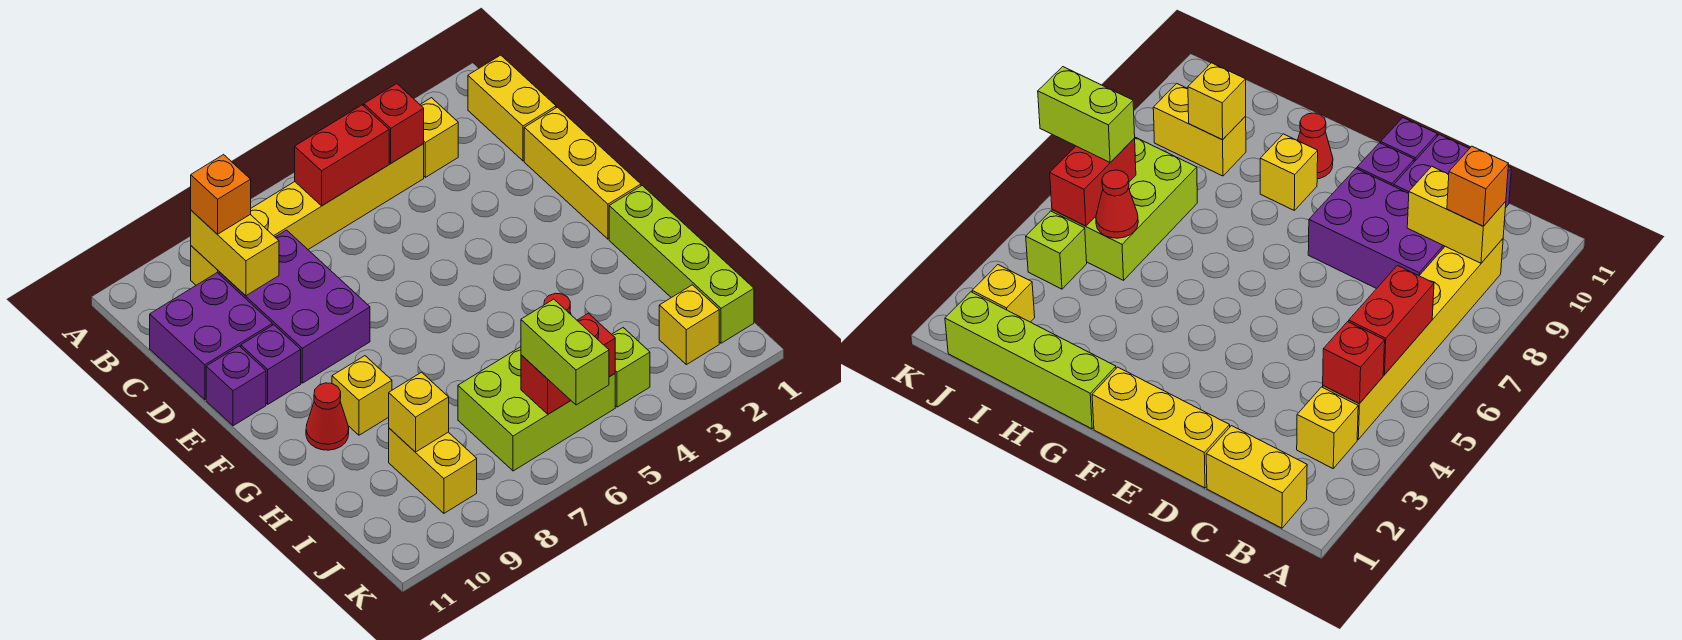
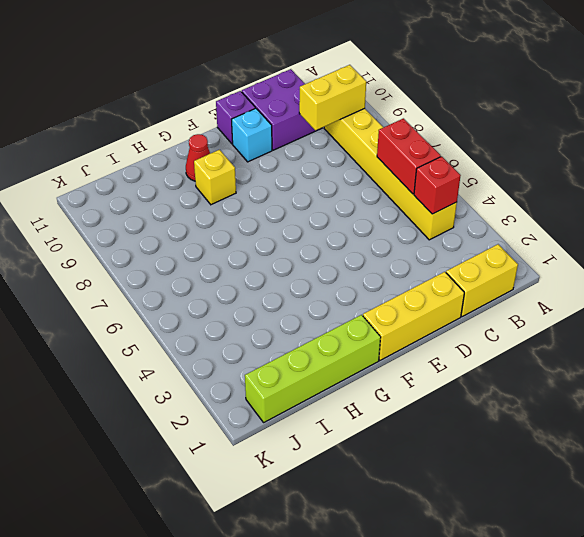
cyan brick E10 level 1 -> purple brick E10 level 1
none -> yellow brick B3 level 1
none -> purple brick C8:E9 level 1
none -> lime brick I5:J7 level 1

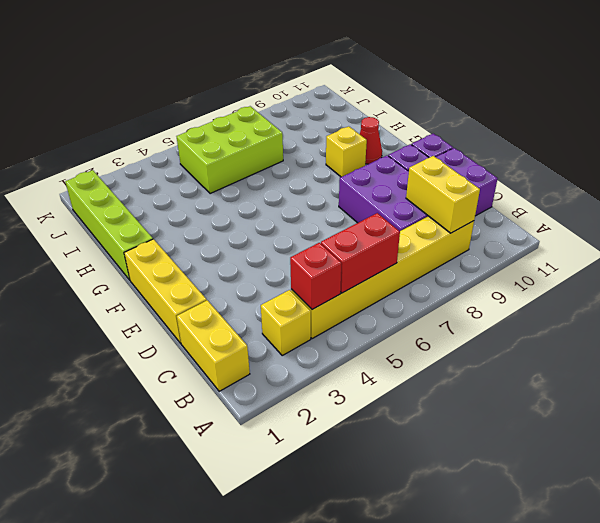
none -> yellow brick I9:J9 level 1
none -> yellow brick J2 level 1
none -> lime brick J4 level 1

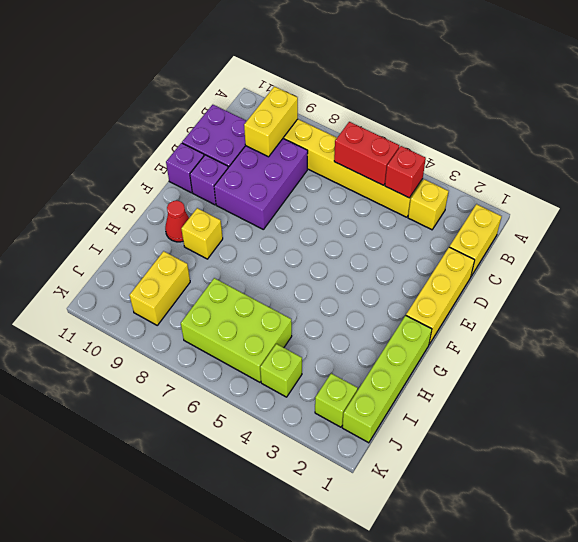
lime brick J2 level 1 -> yellow brick J2 level 1
none -> red cone I5 level 2
none -> yellow brick I9 level 2
none -> red brick J5:J6 level 2

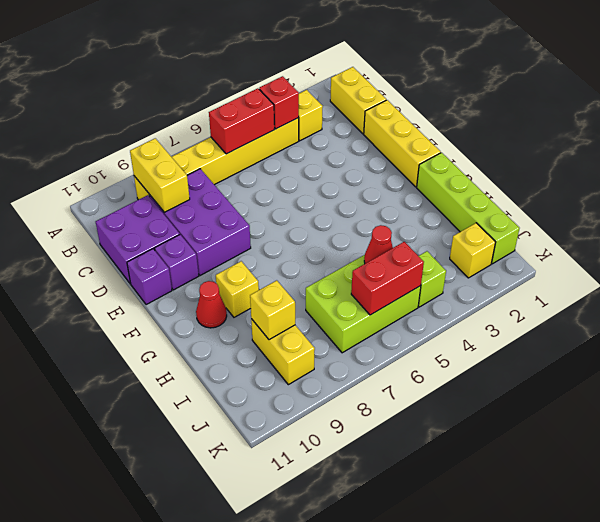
none -> orange brick B9 level 3
none -> lime brick J6:K6 level 3

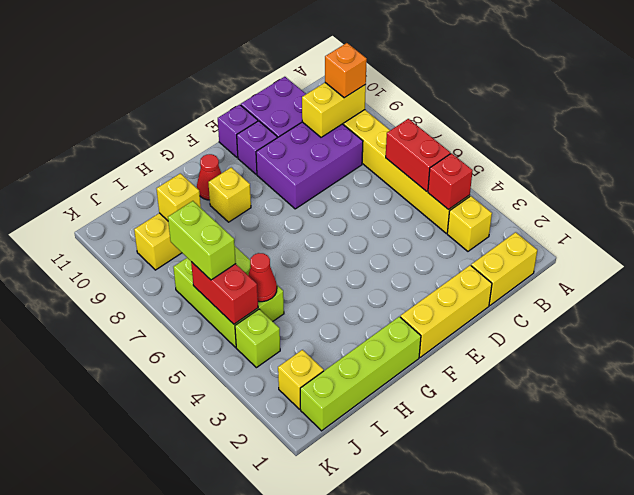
lime brick J6:J7 level 3 -> lime brick J6:K6 level 3

